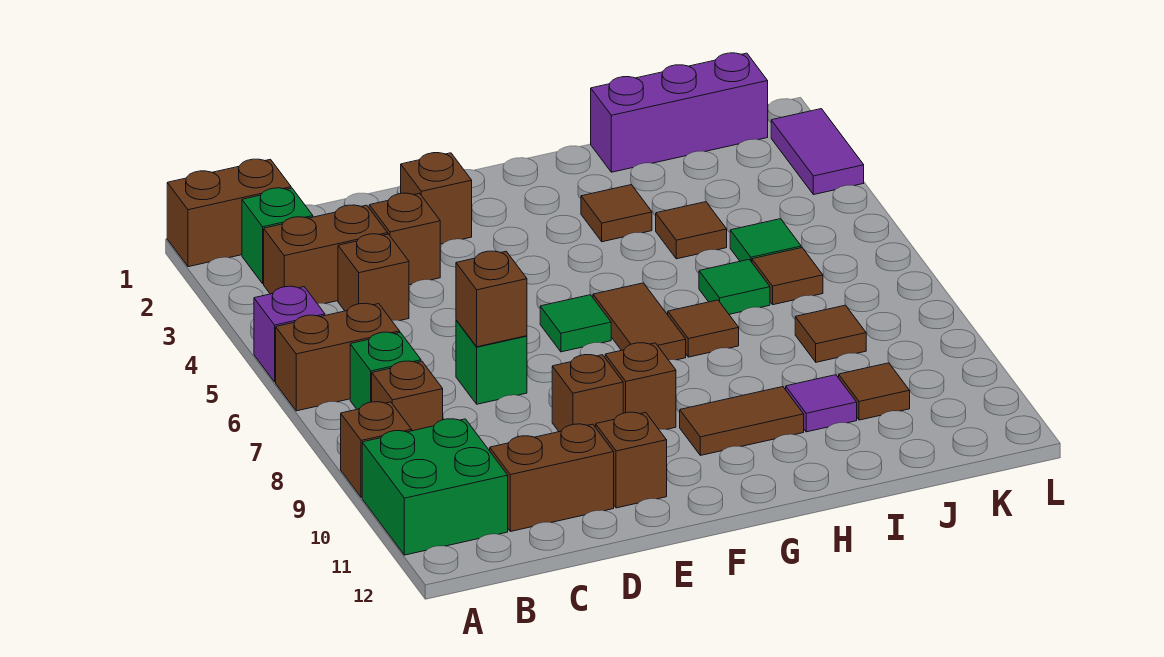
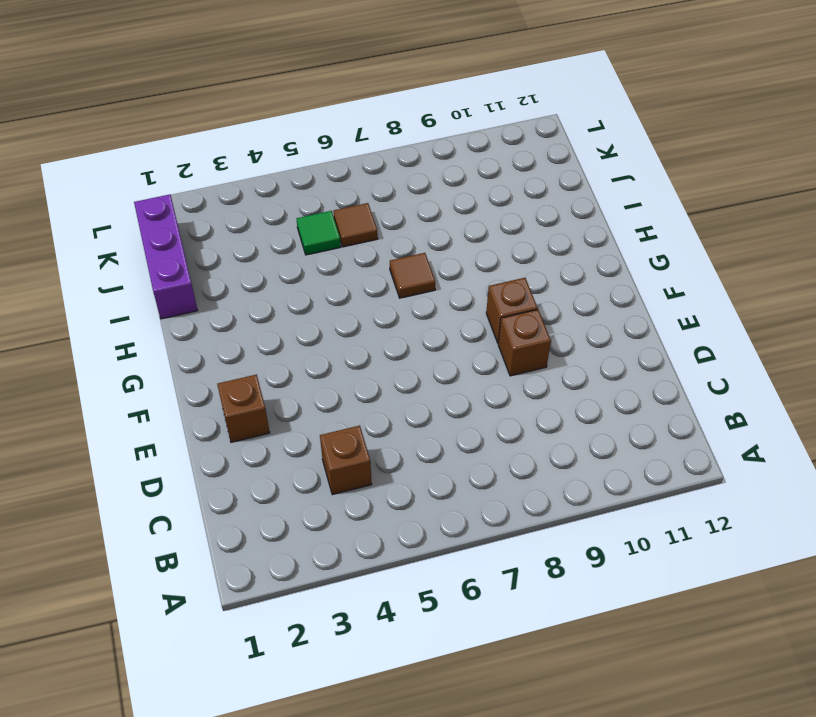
none -> brown brick A1:B1 level 1
none -> purple brick A5 level 1
none -> brown brick A6:B6 level 1
none -> brown brick A9 level 1

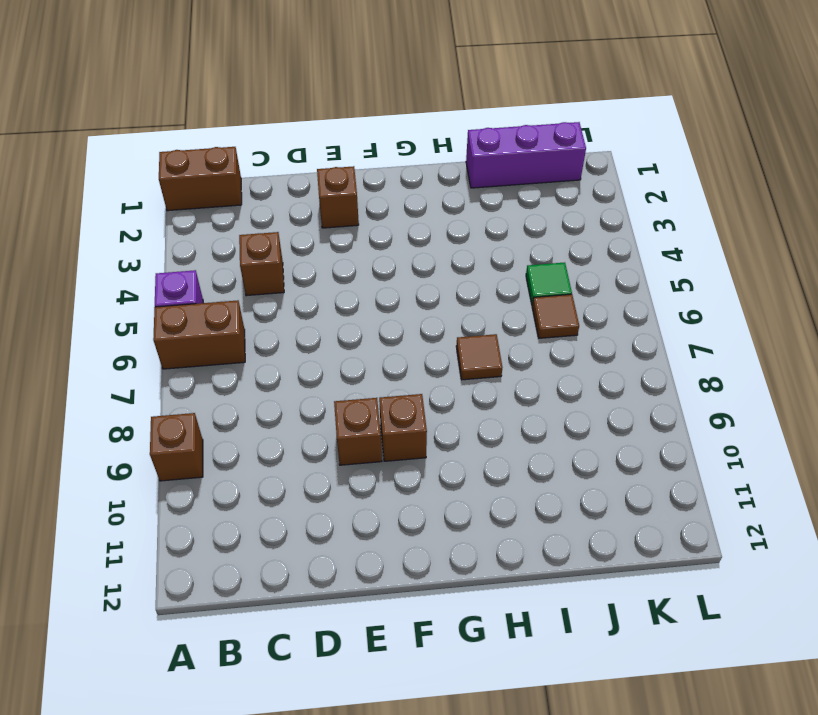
none -> green brick A10:B11 level 1
none -> green brick B2 level 1
none -> brown brick B3:C3 level 1
none -> green brick B7 level 1

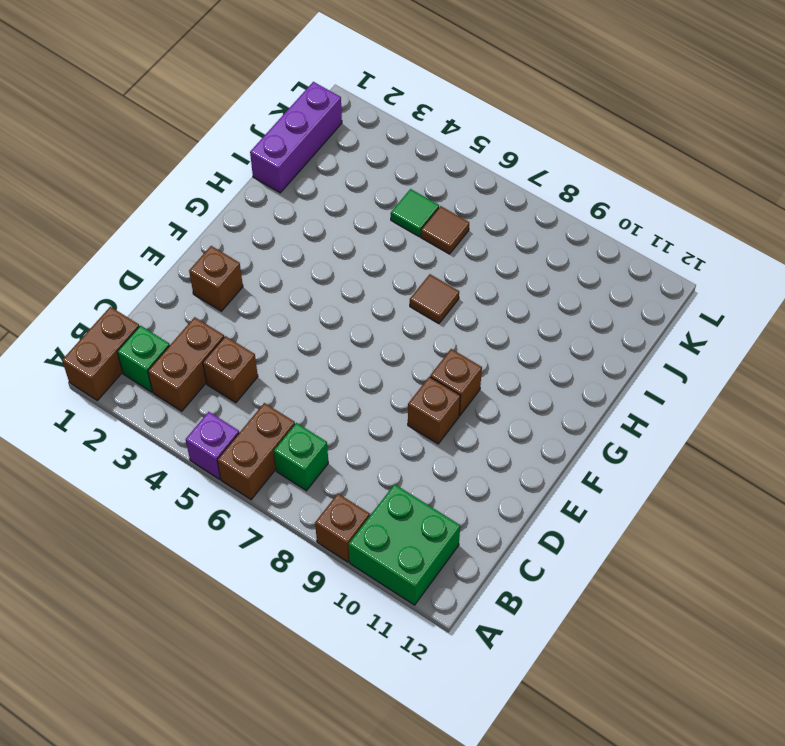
none -> brown brick B8 level 1
none -> brown brick C11:D11 level 1
none -> brown brick D3 level 1
none -> green brick D7 level 1

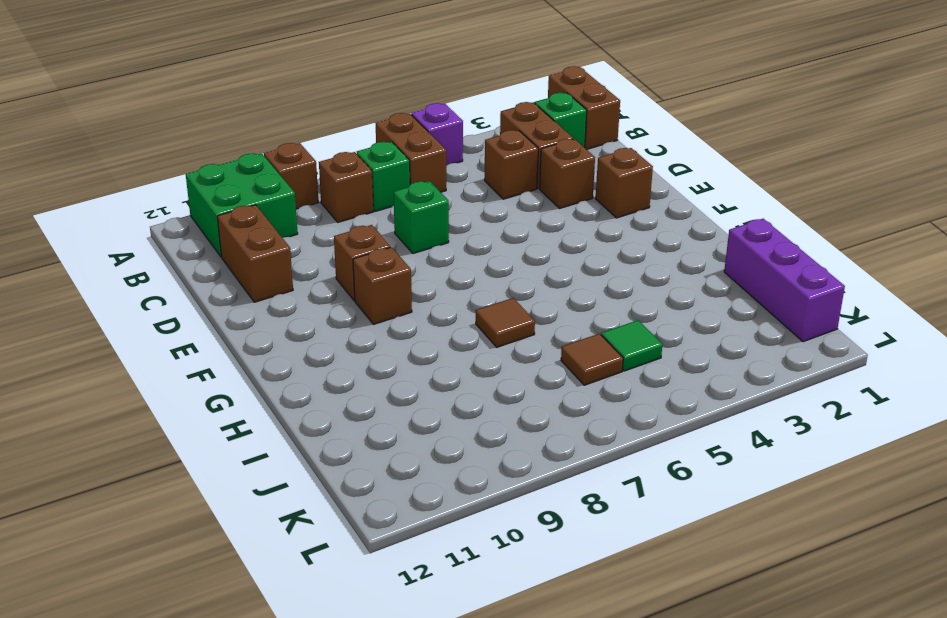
none -> brown brick E11 level 1
none -> green tile F6 level 1
none -> brown tile G6:G7 level 1
none -> brown tile G10:H10 level 1

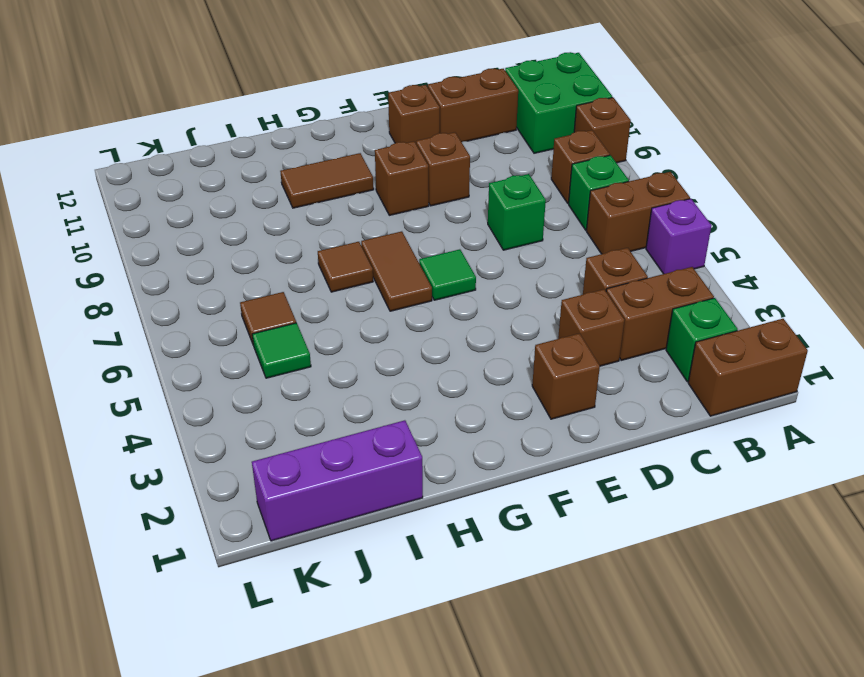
none -> brown tile H3 level 1
none -> brown tile I4 level 1
none -> green tile I6 level 1
none -> purple tile I10 level 1

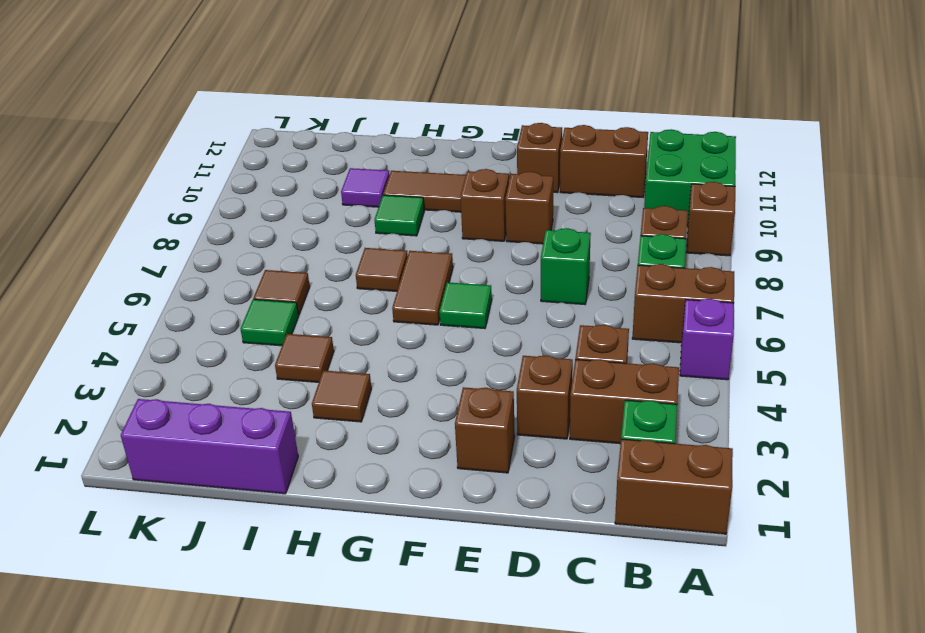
green tile H9 level 1 -> green tile I6 level 1
none -> brown tile J8 level 1
none -> brown tile J10 level 1
none -> purple tile L2:L3 level 1
none -> brown brick D7 level 2

